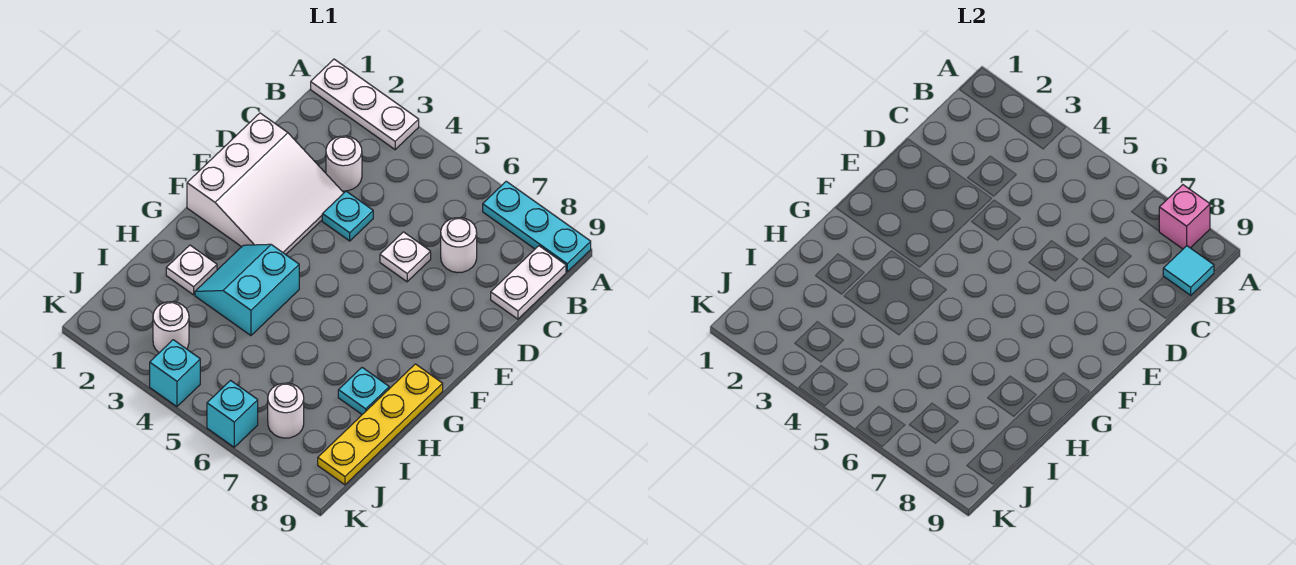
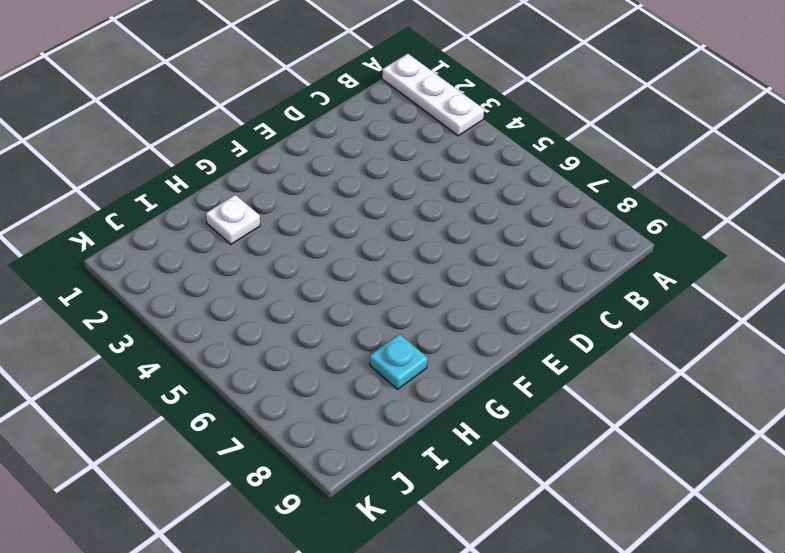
none -> cyan plate A7:A9 level 1
none -> white plate B9:C9 level 1
none -> white round brick C3 level 1

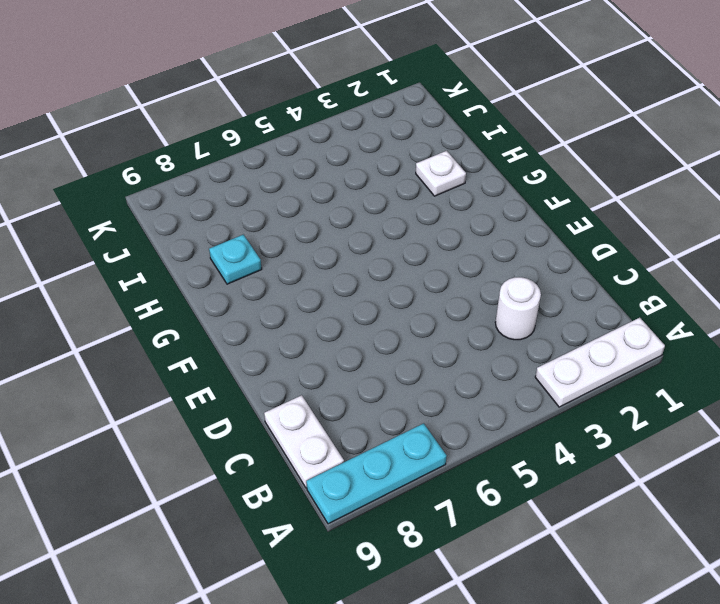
none -> white round brick C7 level 1
none -> white slope D1:F3 level 1 top 1
none -> cyan plate D4 level 1

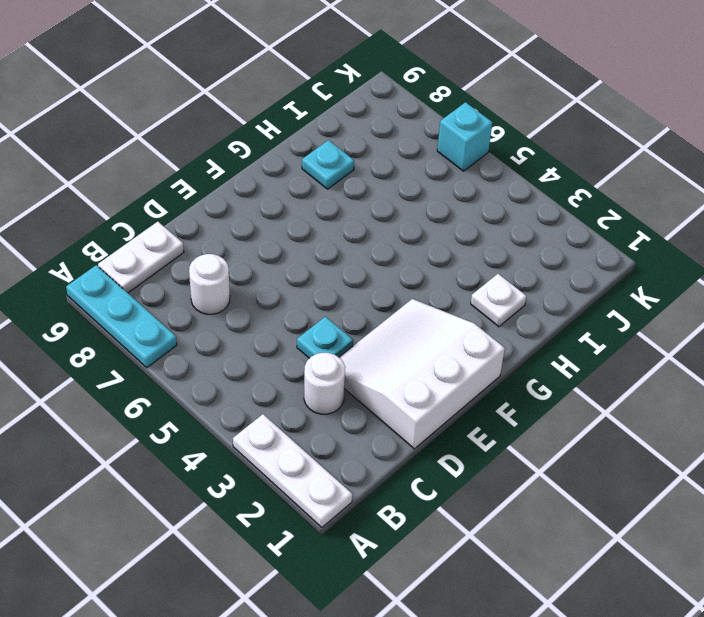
none -> white plate D6 level 1
none -> cyan slope G3:H4 level 1 top 4
none -> yellow plate G9:J9 level 1

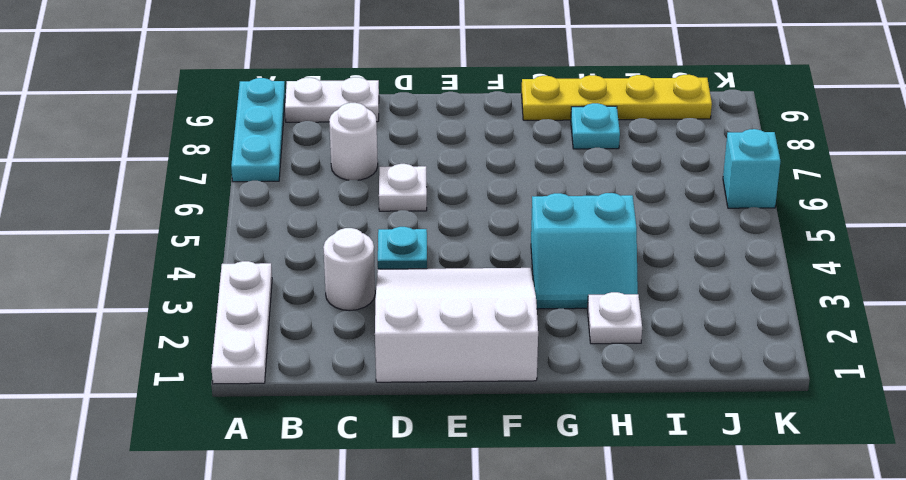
none -> white round brick J3 level 1
none -> white round brick J7 level 1
none -> cyan brick K4 level 1

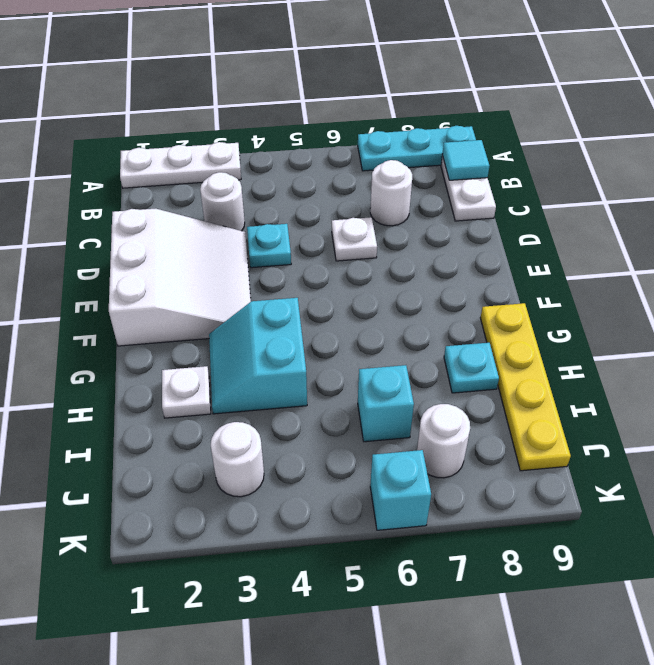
cyan brick I6 level 1 -> cyan brick K4 level 1
none -> pink brick A8 level 2

